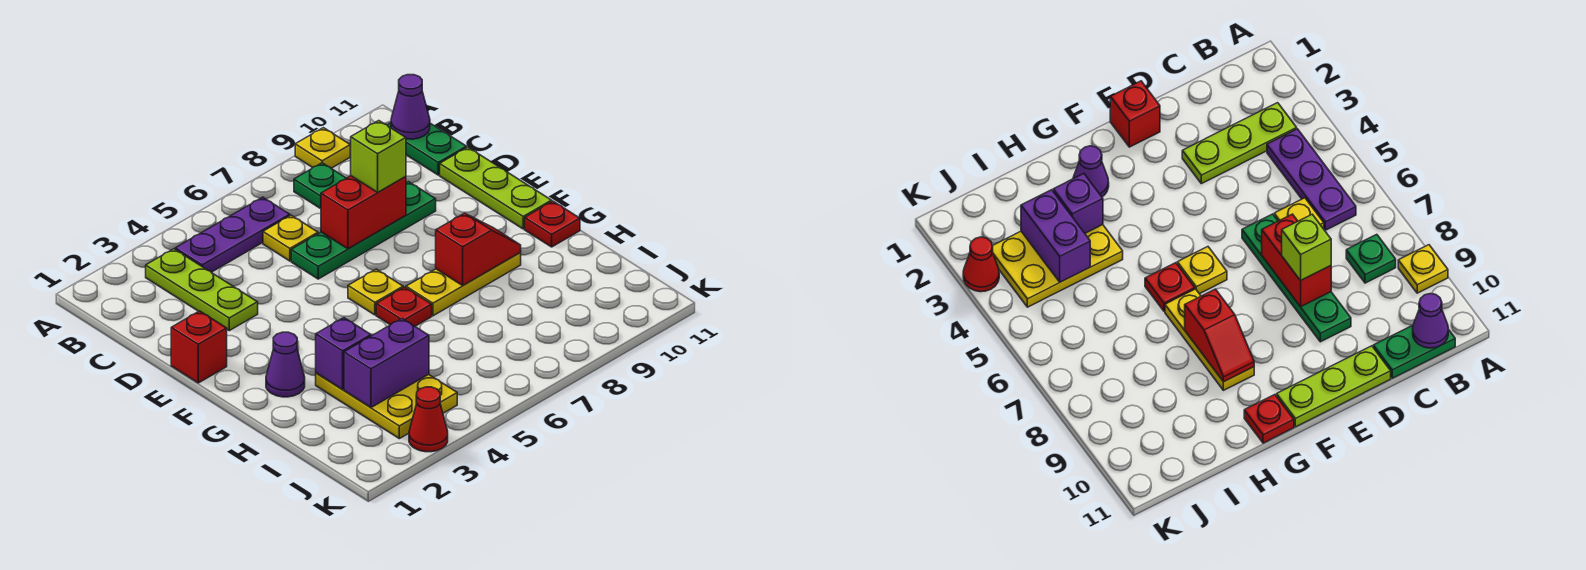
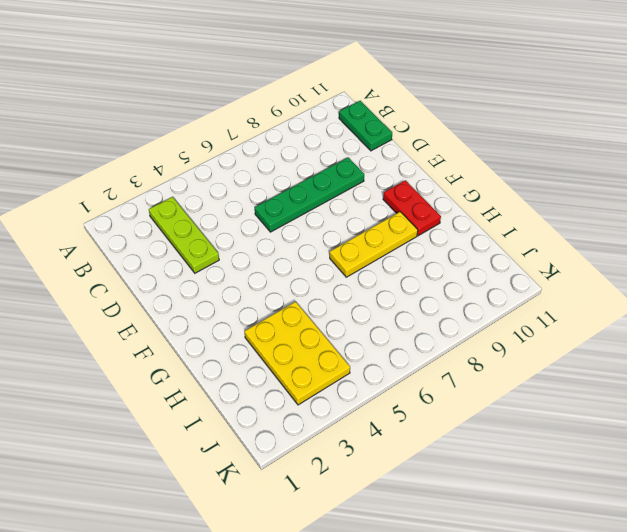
red plate F10:G10 level 1 -> none
none -> yellow plate A9 level 1
none -> purple plate B4:B6 level 1
none -> green plate B8 level 1

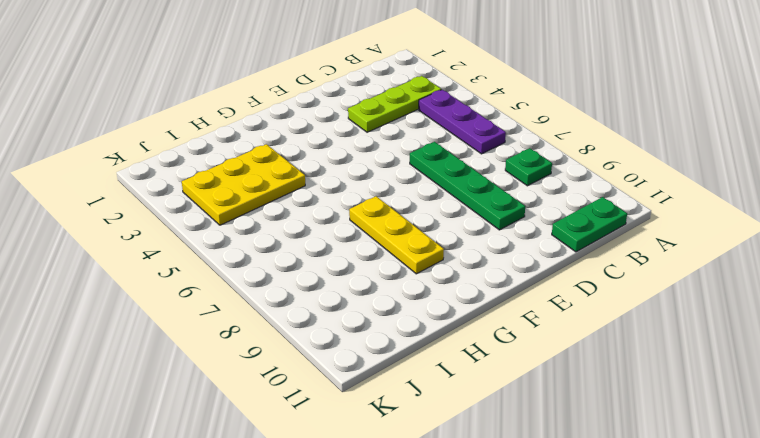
none -> yellow plate A9 level 1
none -> yellow plate C6 level 1
none -> lime plate D11:F11 level 1

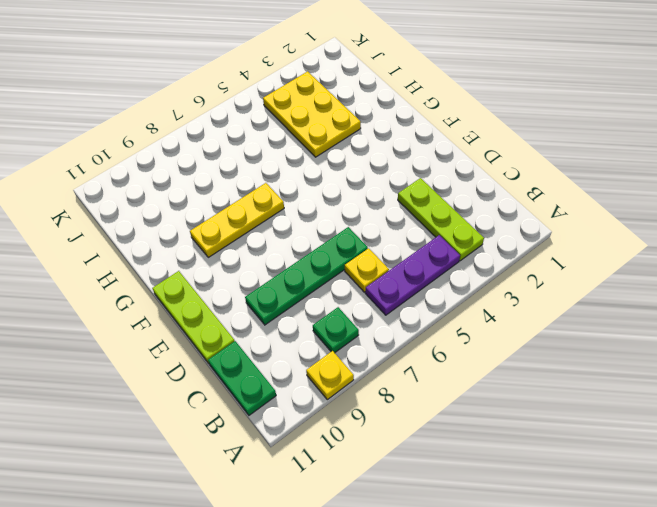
none -> red brick E1 level 1
none -> yellow plate F6 level 1
none -> purple cone G2 level 1

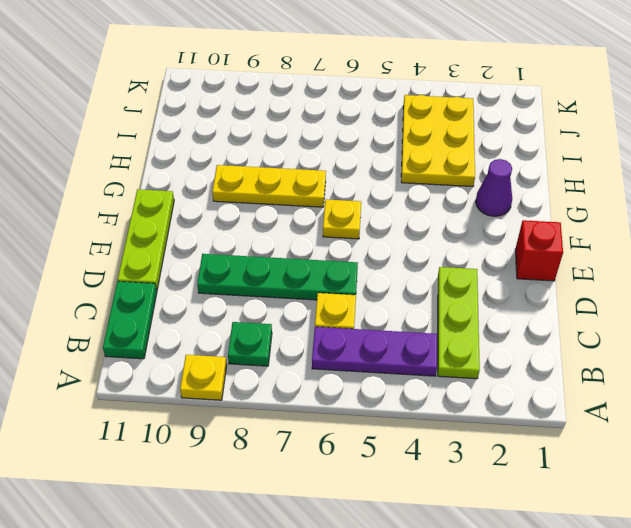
none -> red plate G6 level 1
none -> red plate G11 level 1
none -> red cone K3 level 1

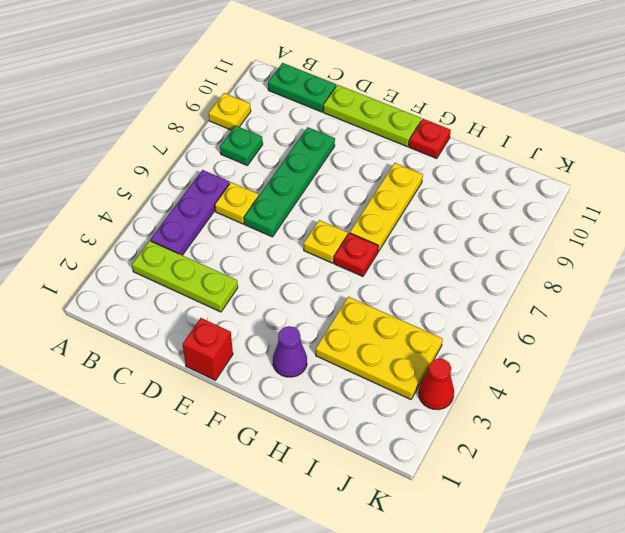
none -> purple cone B11 level 2
none -> red brick D7:D8 level 2
none -> red slope G8:G9 level 2 top 8

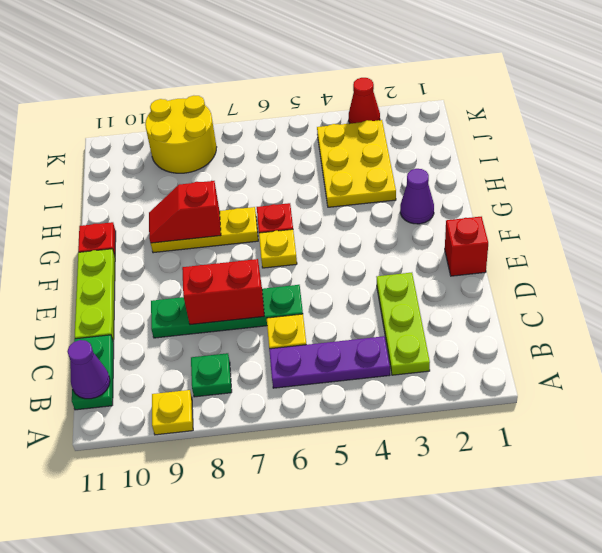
yellow round brick J8:K9 level 1 -> none
none -> purple brick H3 level 2
none -> purple brick I3:I4 level 2
none -> lime brick D8 level 3

